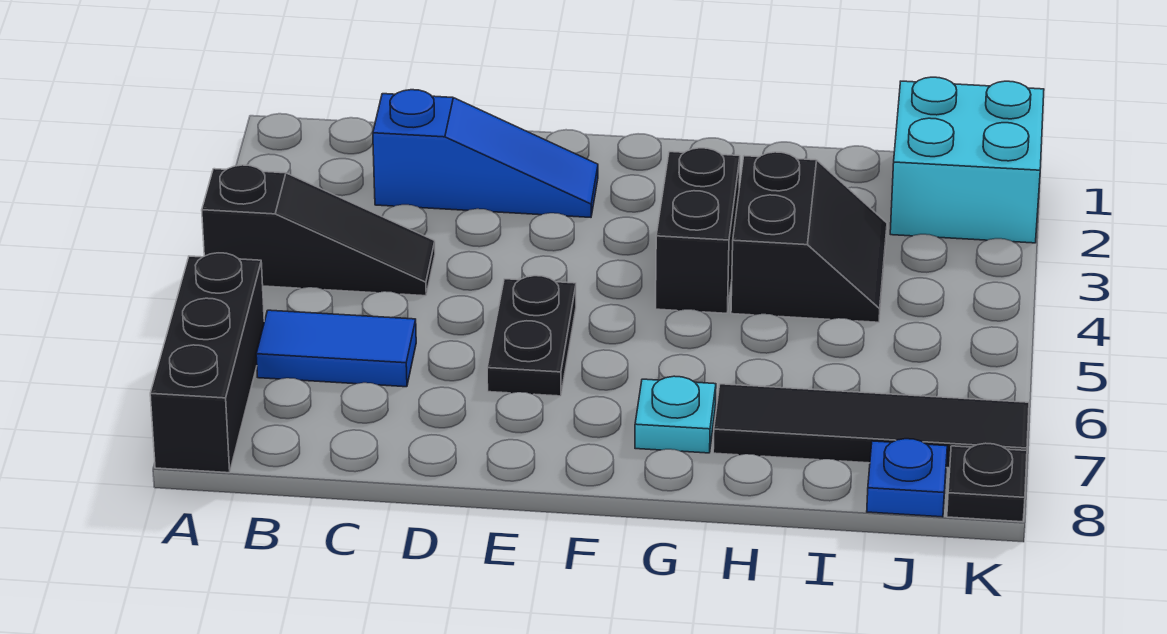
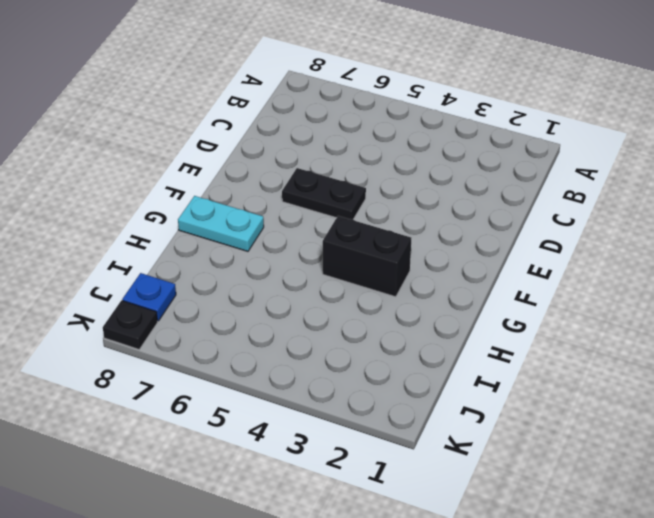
cyan plate G7:G8 level 1 -> cyan plate G7 level 1
none -> black slope A4:C4 level 1 top A
none -> black brick A6:A8 level 1
none -> blue tile B6:C6 level 1

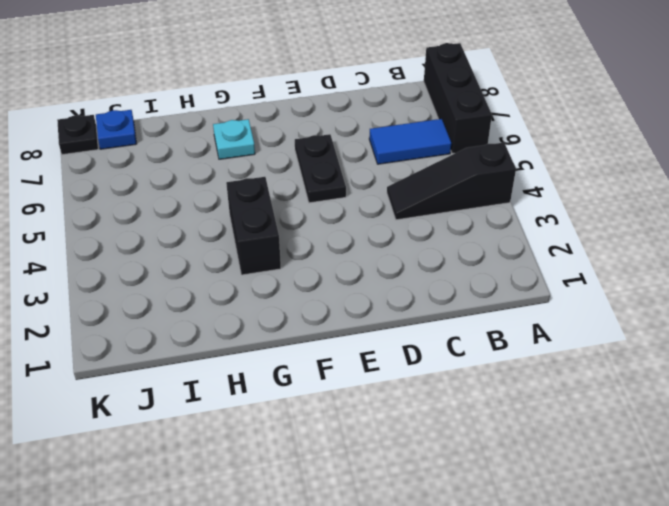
none -> blue slope C2:E2 level 1 top C
none -> black slope H3:I4 level 1 top H
none -> black tile H7:K7 level 1

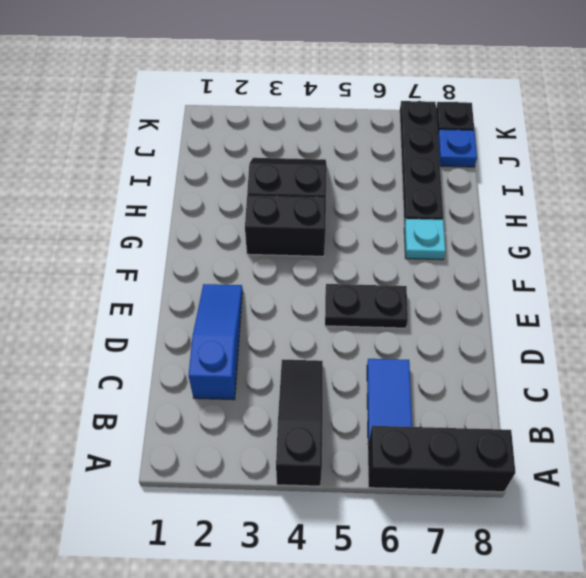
black plate H7:K7 level 1 -> black tile H7:K7 level 1
none -> cyan brick J1:K2 level 1

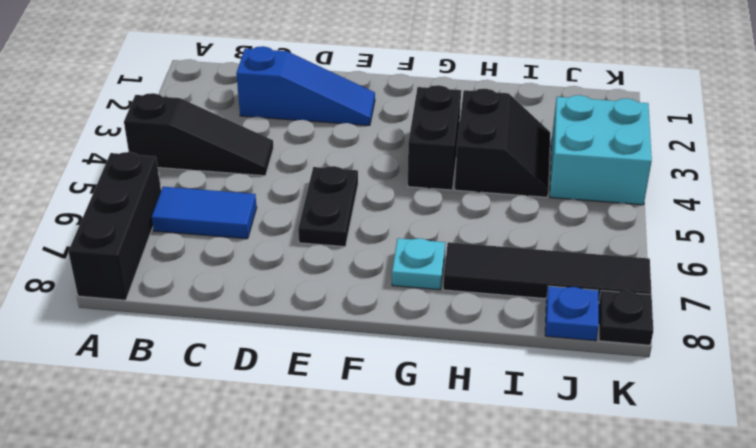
cyan brick J3:K4 level 1 -> cyan brick J1:K2 level 1

